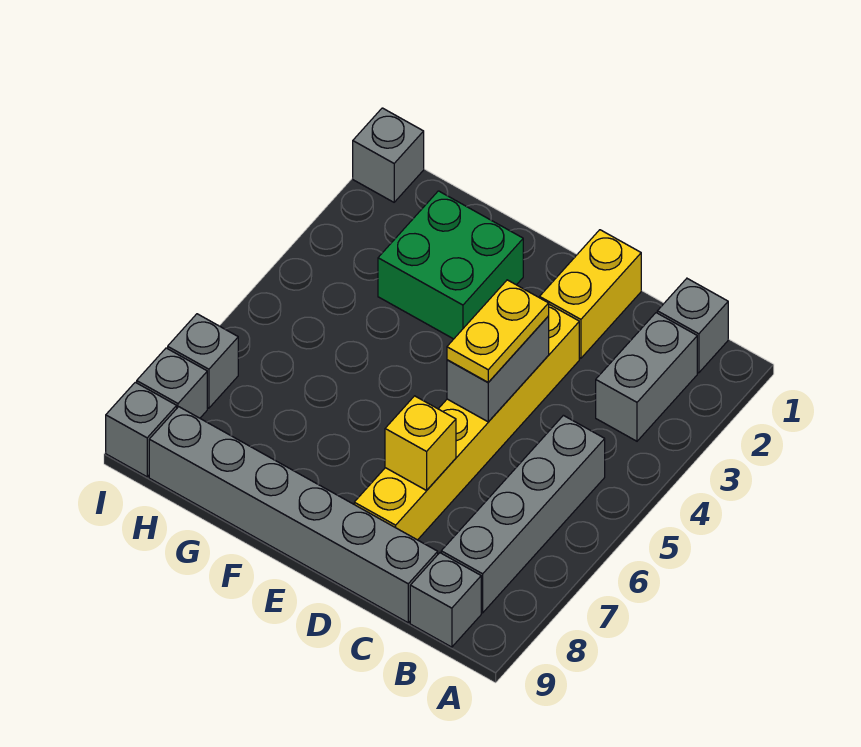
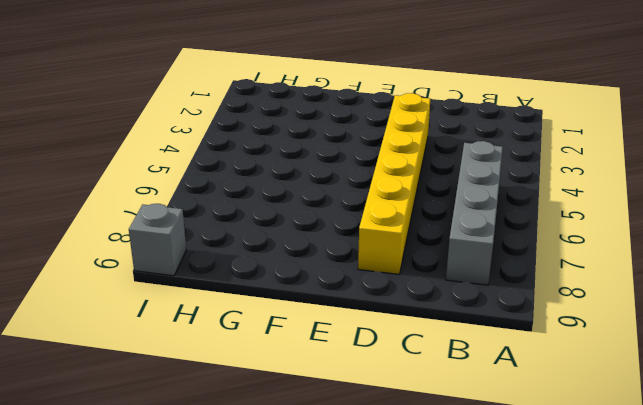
none -> grey brick B1 level 1
none -> grey brick B2:B3 level 1
none -> grey brick B9 level 1

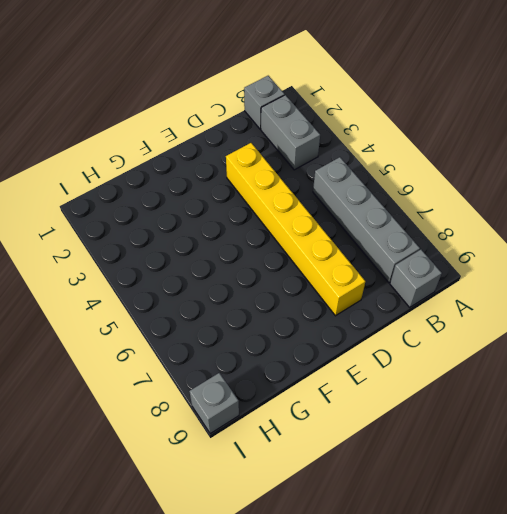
none -> grey brick C9:H9 level 1
none -> yellow brick D1:D2 level 1
none -> green brick F2:G3 level 1

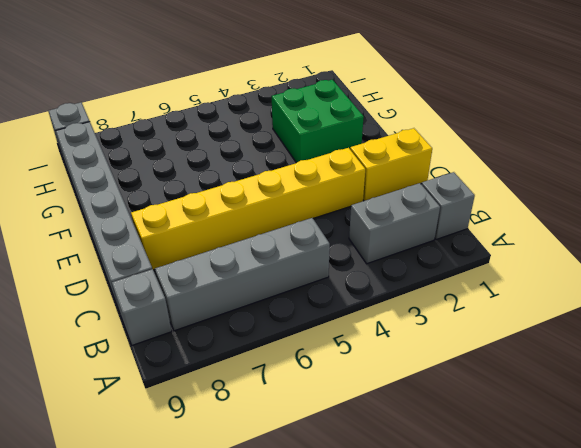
none -> grey brick I1 level 1
none -> grey brick I7 level 1
none -> grey brick I8 level 1

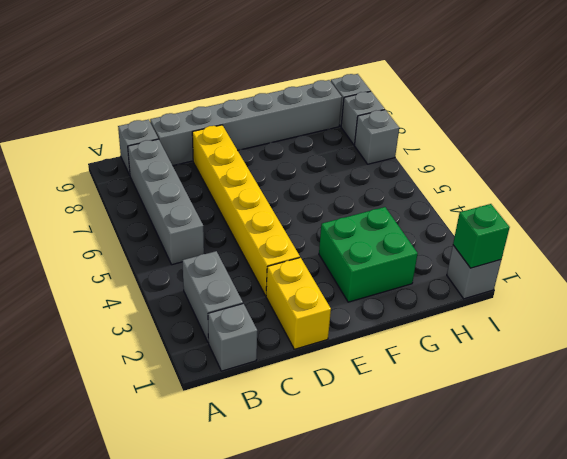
green brick I1 level 2 -> none
none -> grey brick D4:D5 level 2
none -> yellow brick D7 level 2
none -> yellow plate D4:D5 level 3

